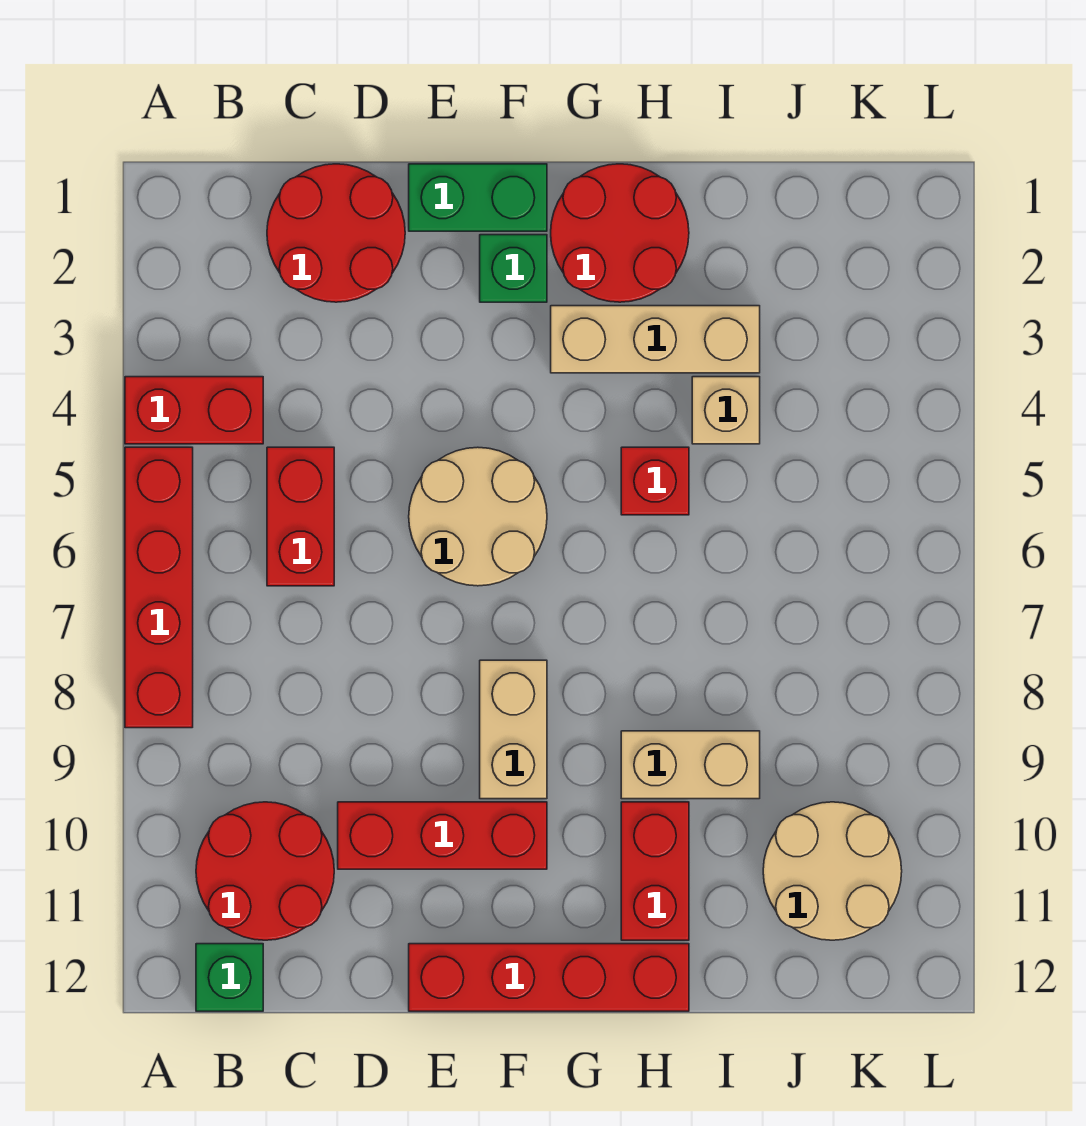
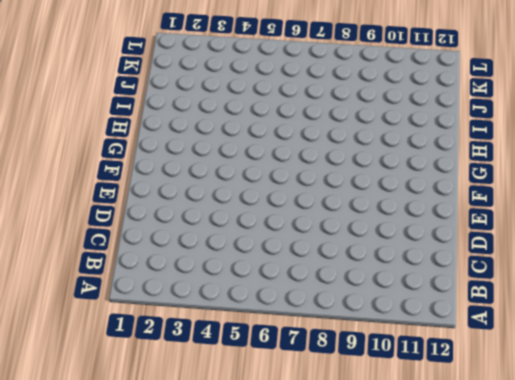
none -> red brick A4:B4 level 1
none -> red brick A5:A8 level 1
none -> red round brick B10:C11 level 1

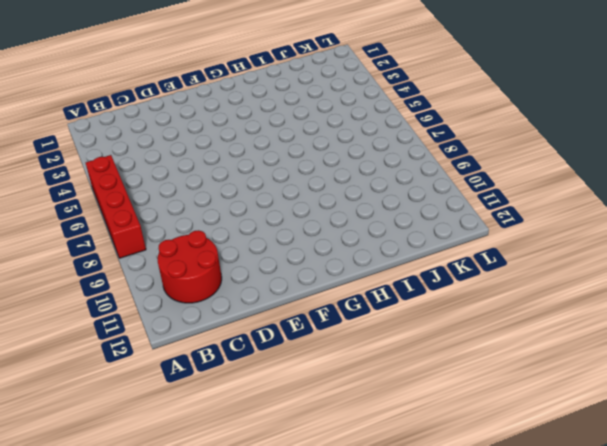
none -> red brick A4:B4 level 1
none -> green brick B12 level 1
none -> red round brick C1:D2 level 1

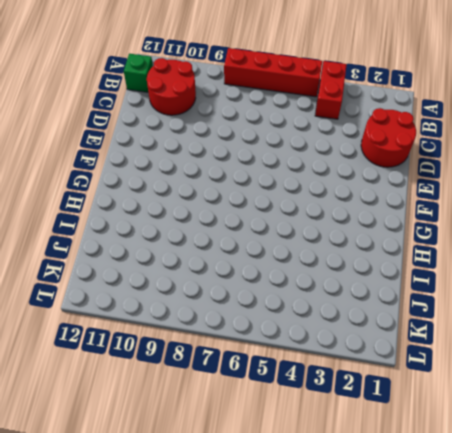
none -> red brick C5:C6 level 1
none -> red brick D10:F10 level 1
none -> green brick E1:F1 level 1

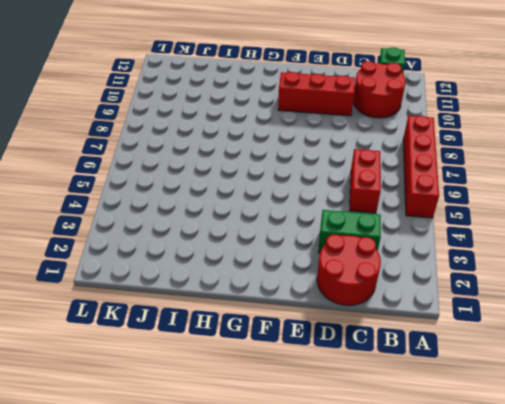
green brick C3:D3 level 1 -> green brick E1:F1 level 1
none -> red brick A4:B4 level 1
none -> tan round brick E5:F6 level 1
none -> red brick E12:H12 level 1

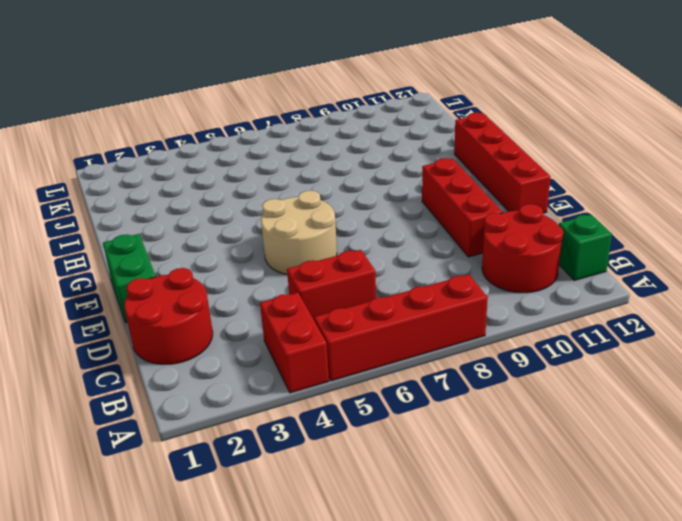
none -> green brick F2 level 1
none -> tan brick F8:F9 level 1
none -> red round brick G1:H2 level 1

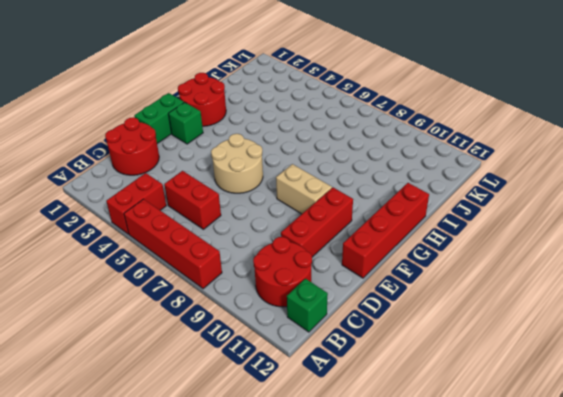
none -> tan brick G3:I3 level 1
none -> red brick H5 level 1
none -> tan brick H9:I9 level 1

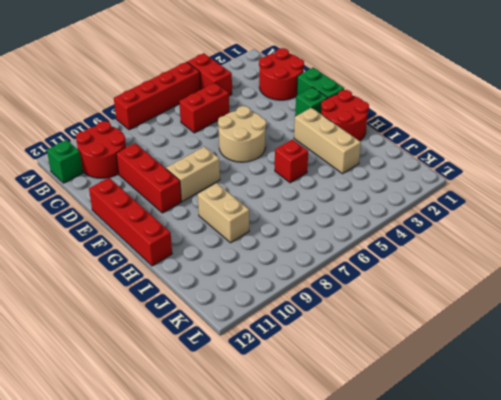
none -> red brick H10:H11 level 1
none -> tan brick I4 level 1
none -> tan round brick J10:K11 level 1

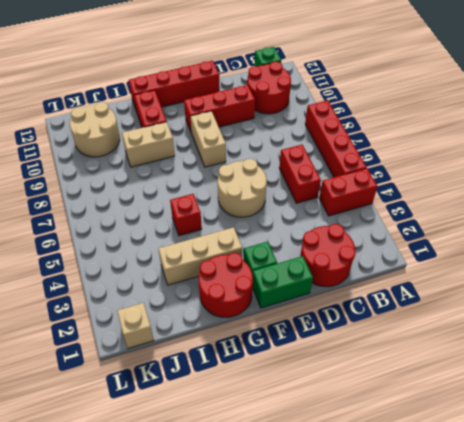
tan brick K1 level 1 -> tan brick I4 level 1

